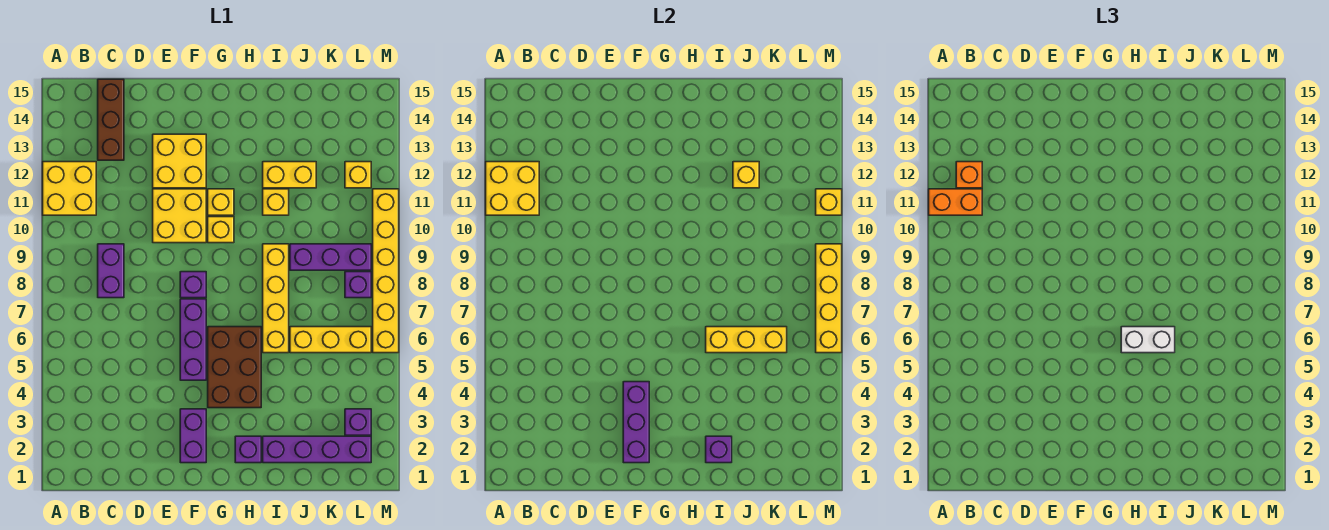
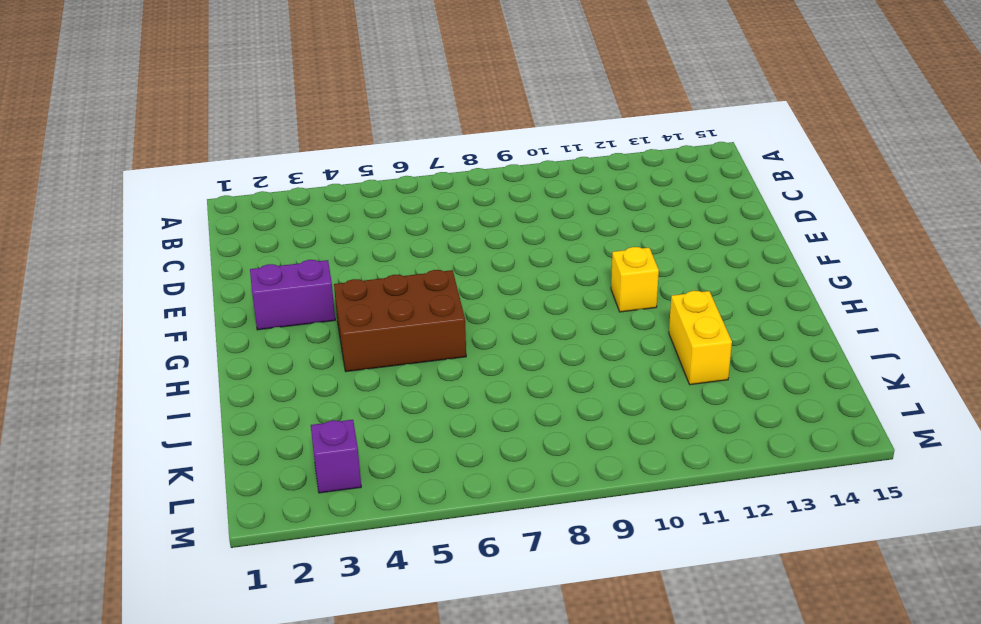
none -> yellow brick A11:B12 level 1
none -> purple brick C8:C9 level 1
none -> brown brick C13:C15 level 1
none -> yellow brick E10:F11 level 1

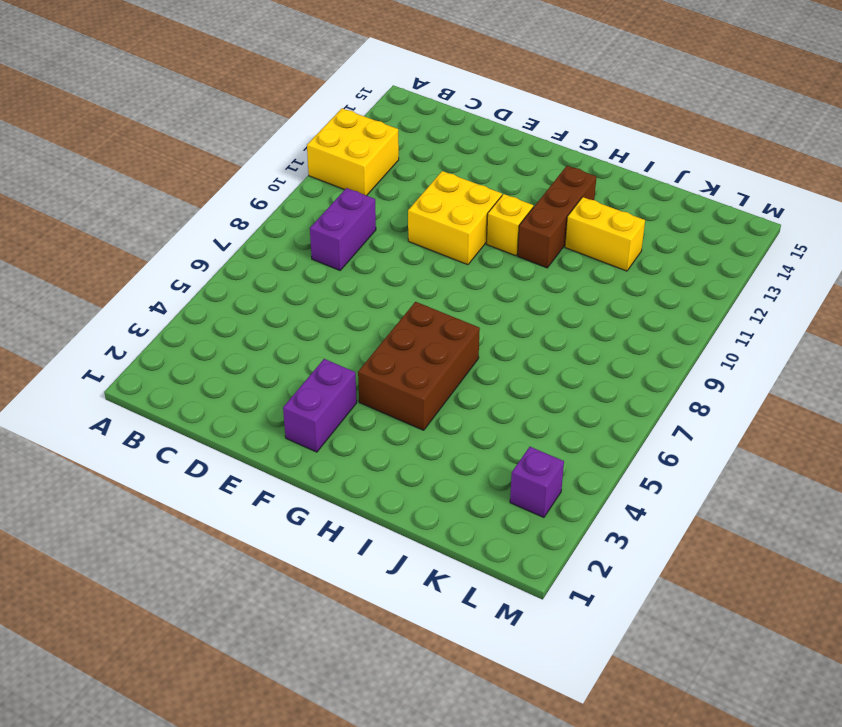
brown brick H11:H13 level 1 -> brown brick C13:C15 level 1
none -> yellow brick E12:F13 level 1
none -> purple brick F5:F7 level 1
none -> purple brick F8 level 1
none -> yellow brick G10 level 1

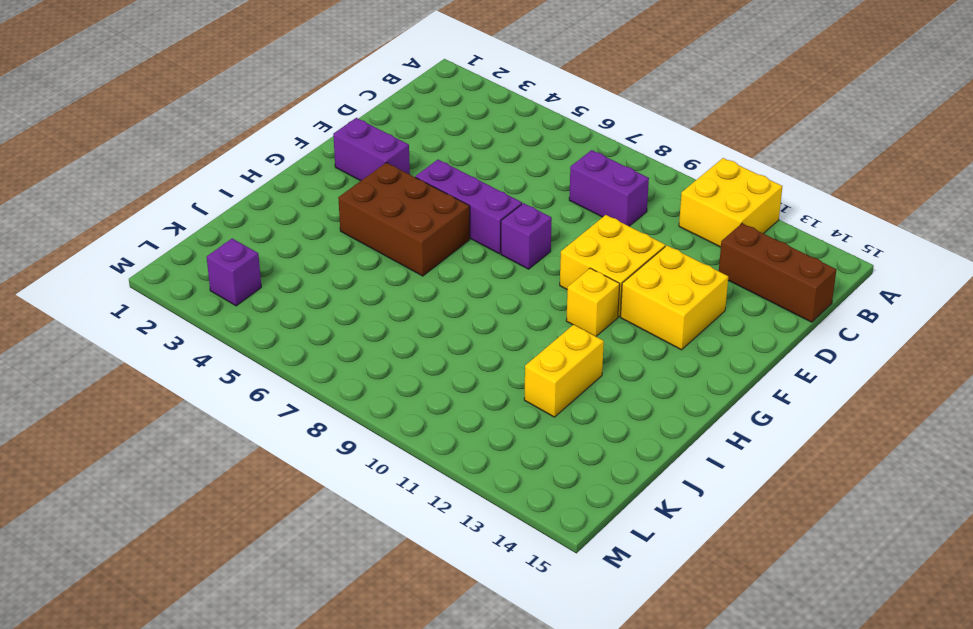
none -> yellow brick G10 level 1
none -> purple brick H2 level 1
none -> purple brick I2:L2 level 1
none -> yellow brick I6:I9 level 1

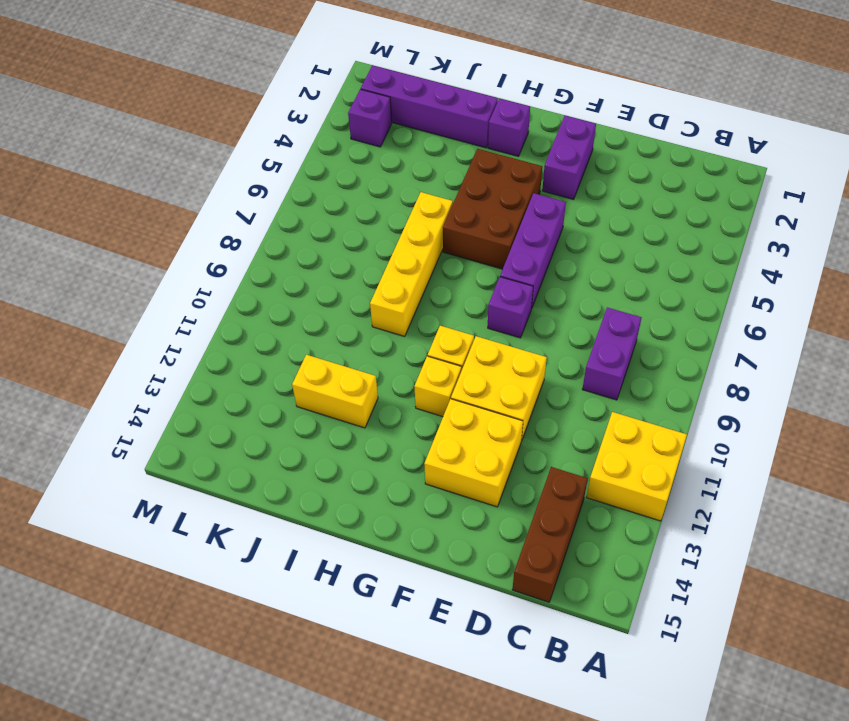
none -> yellow brick I11 level 1
none -> yellow brick J6:L6 level 1
none -> purple brick J9:L9 level 1
none -> purple brick L8 level 1

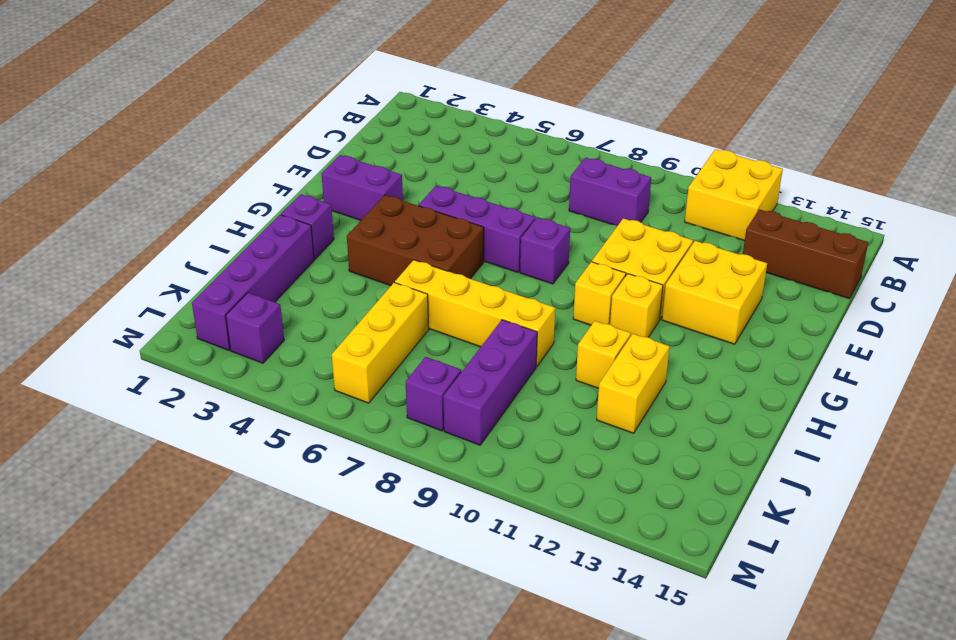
none -> yellow brick L12 level 1
none -> yellow brick M6:M11 level 1
none -> yellow brick A11:B12 level 2
none -> purple brick F2:F4 level 2

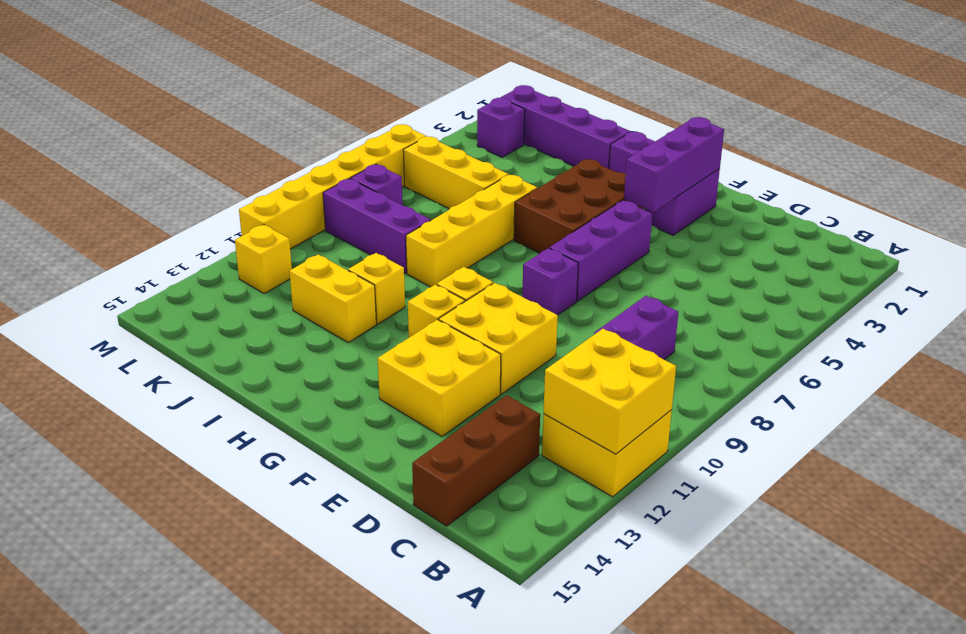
none -> purple brick I2 level 2
none -> yellow brick I6:K6 level 2
none -> yellow brick J12 level 2
none -> yellow brick M6:M9 level 2

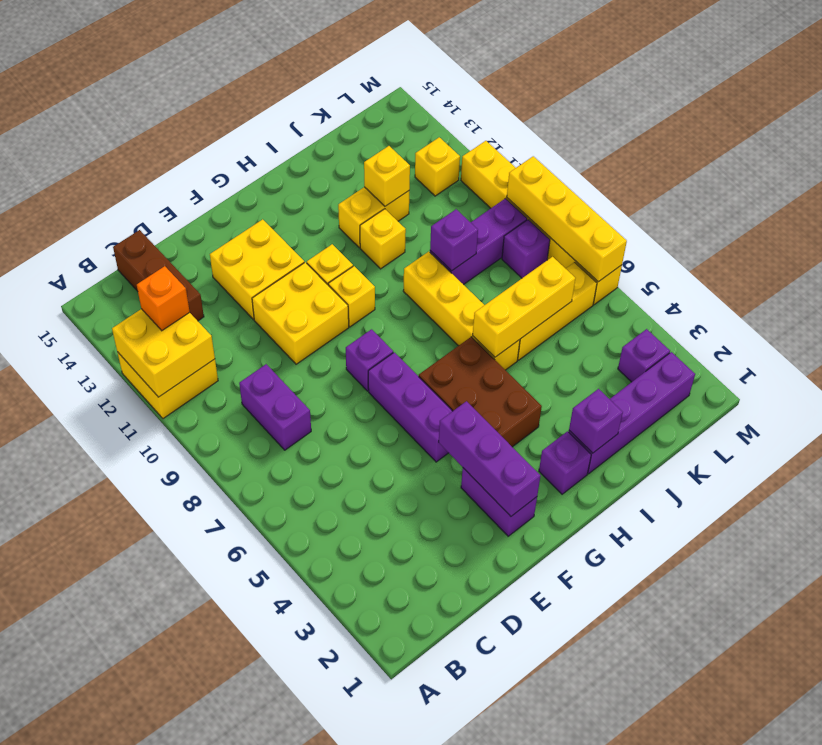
purple brick J9 level 2 -> none
none -> yellow brick M11 level 2
none -> orange brick A11:B11 level 3
none -> white brick H6:I6 level 3

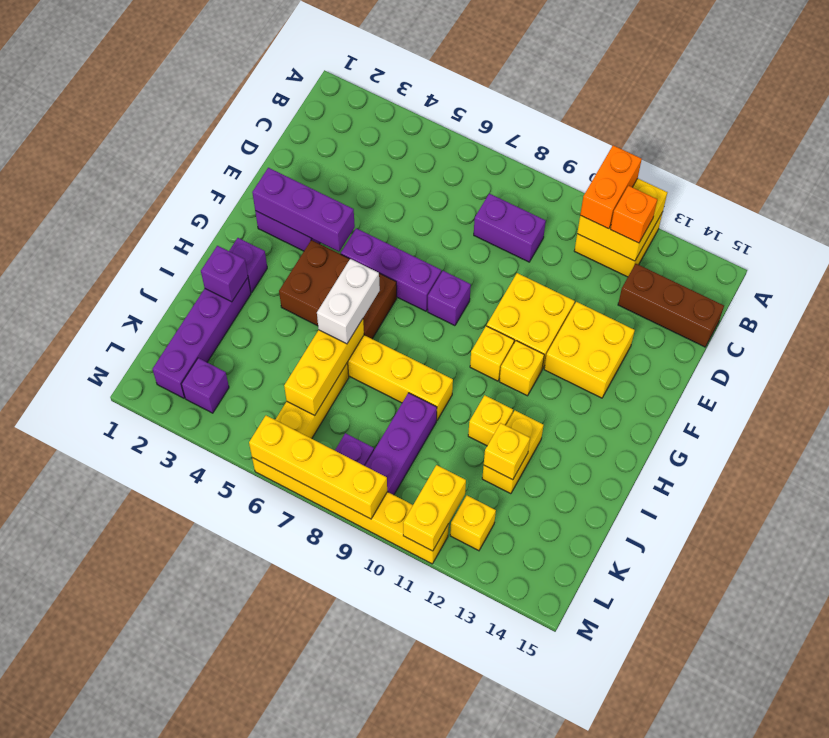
yellow brick L11:M11 level 2 -> yellow brick M11 level 2

